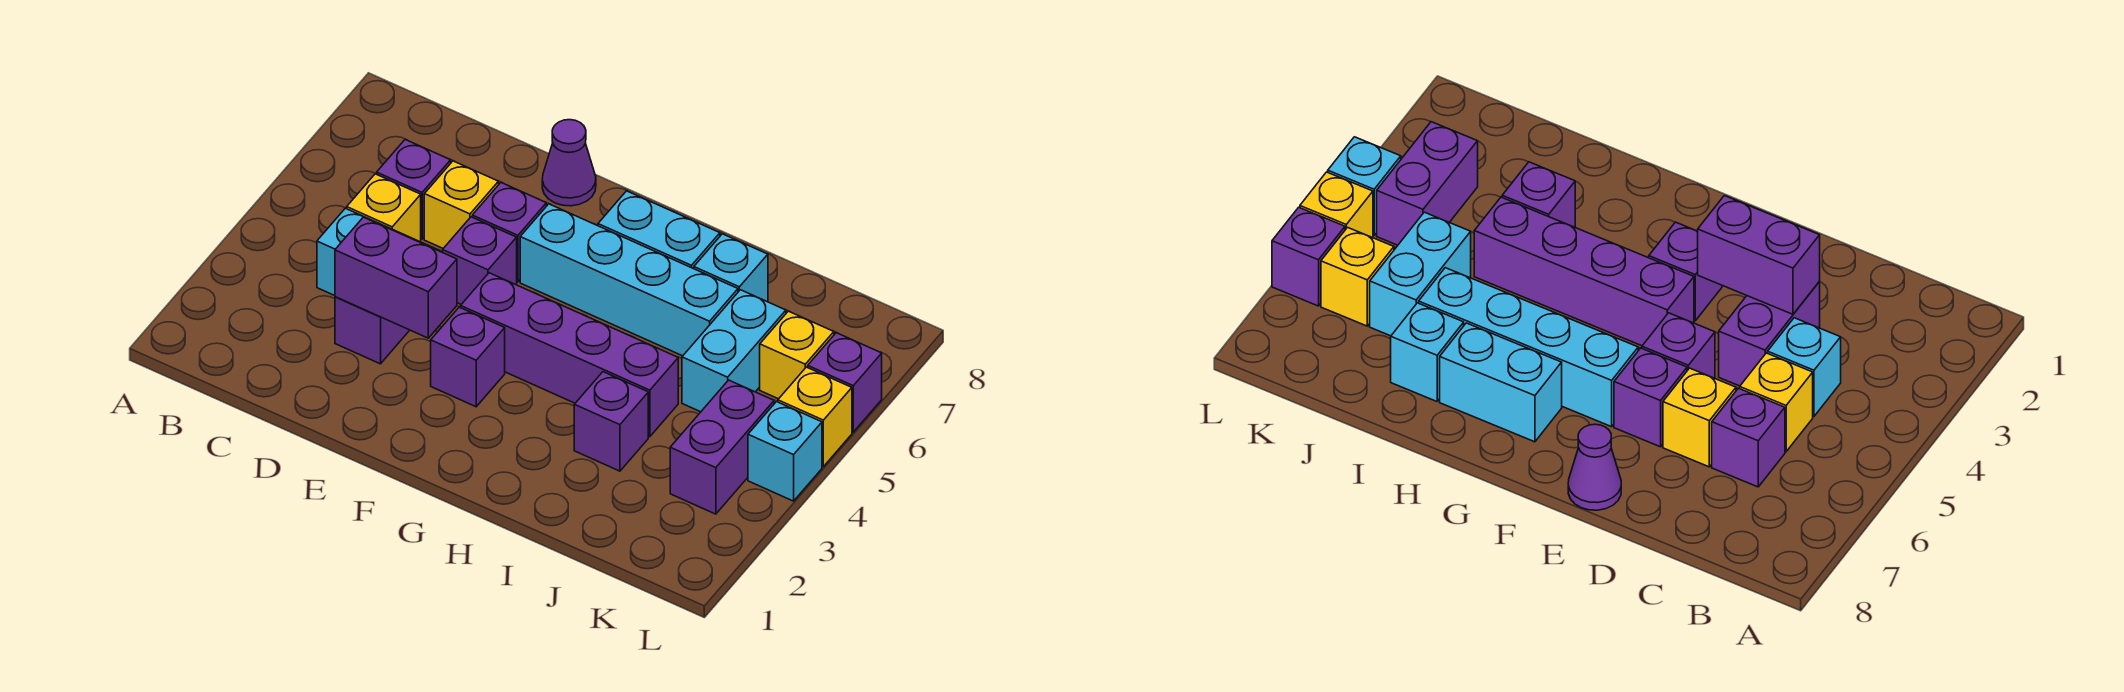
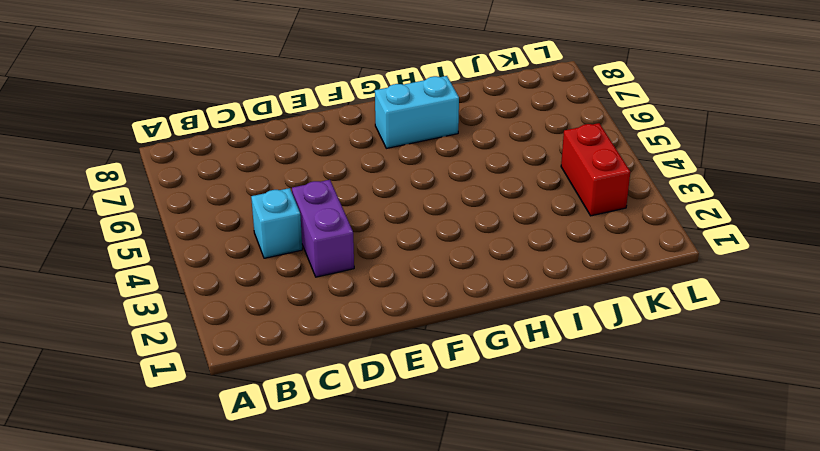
red brick K3:K4 level 1 -> purple brick K3:K4 level 1
none -> yellow brick C5 level 1
none -> purple brick C6 level 1
none -> yellow brick D6 level 1

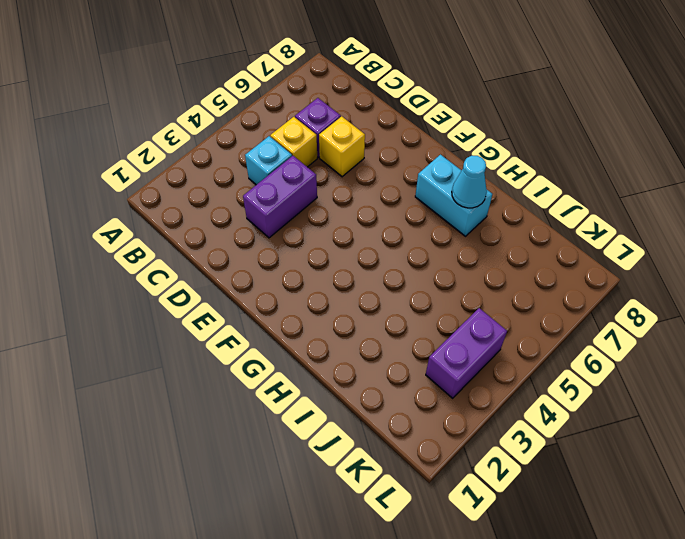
cyan cone H7 level 2 -> none
none -> purple brick E5 level 1
none -> purple brick E6 level 1
none -> purple cone E8 level 1

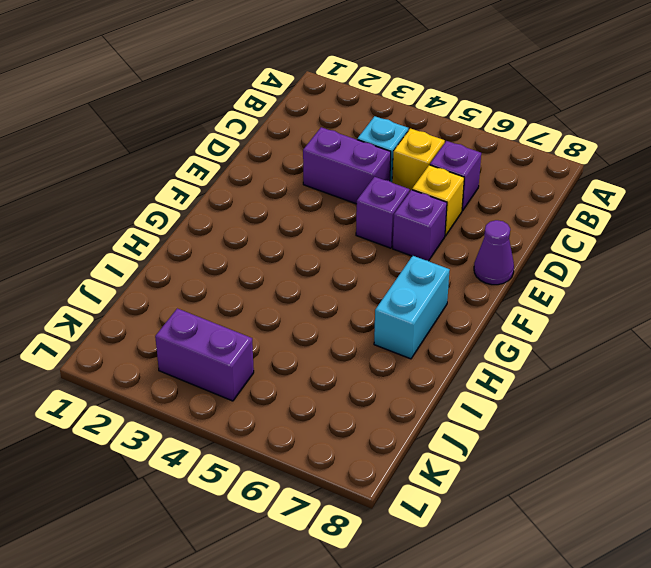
none -> purple brick F3 level 1
none -> purple brick F4:I4 level 1
none -> cyan brick F6:I6 level 1

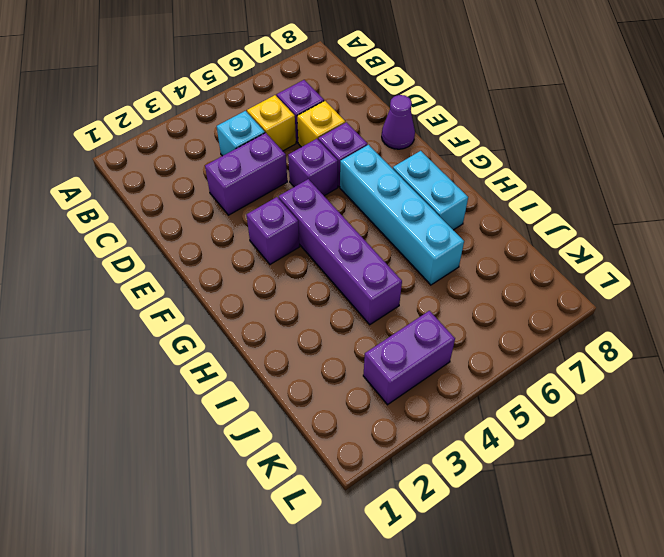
none -> purple brick I3 level 1
none -> cyan brick I7 level 1
none -> cyan brick J5:J6 level 1

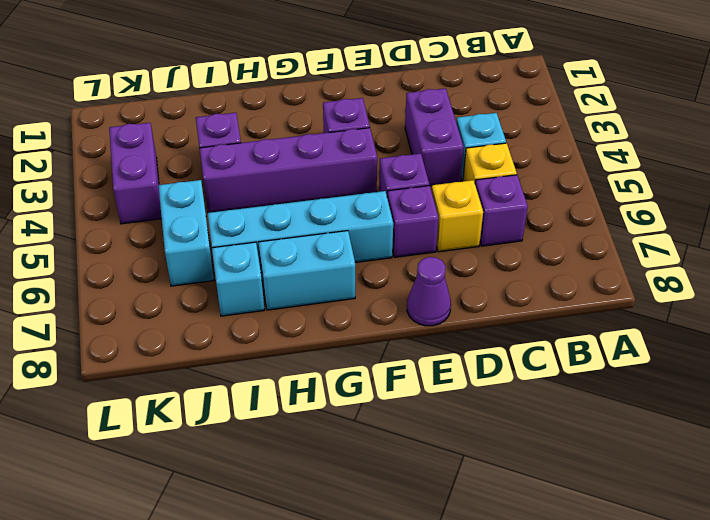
none -> yellow brick K6 level 1
none -> cyan brick L4 level 1
none -> yellow brick L5 level 1

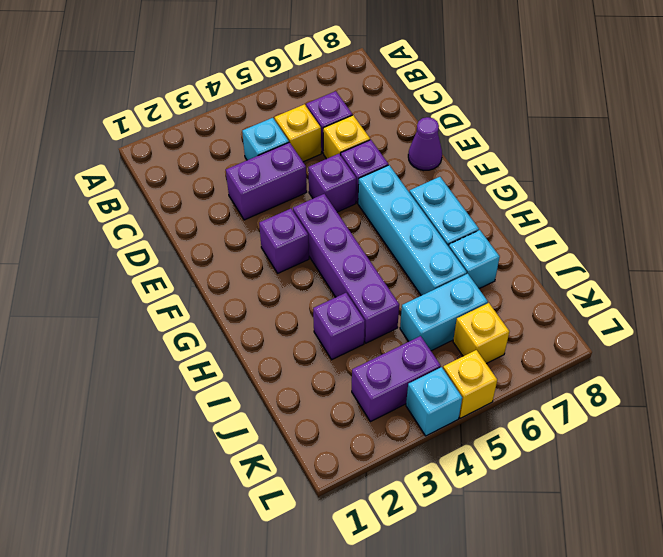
none -> purple brick L6 level 1
none -> purple brick D3:E3 level 2

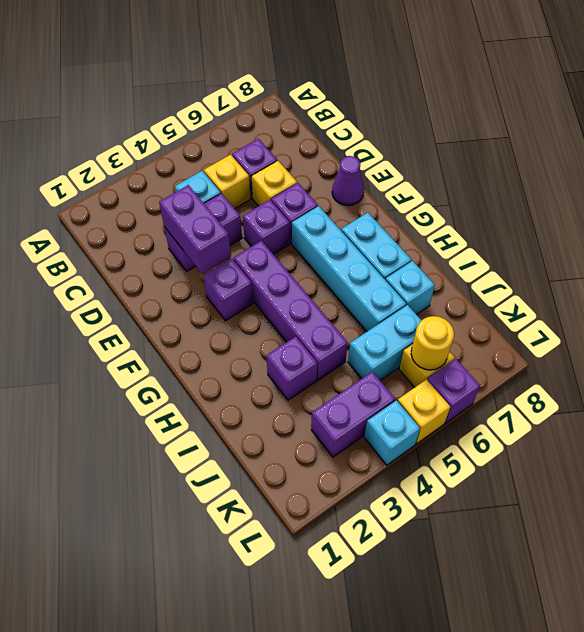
yellow round brick K6 level 2 -> none

